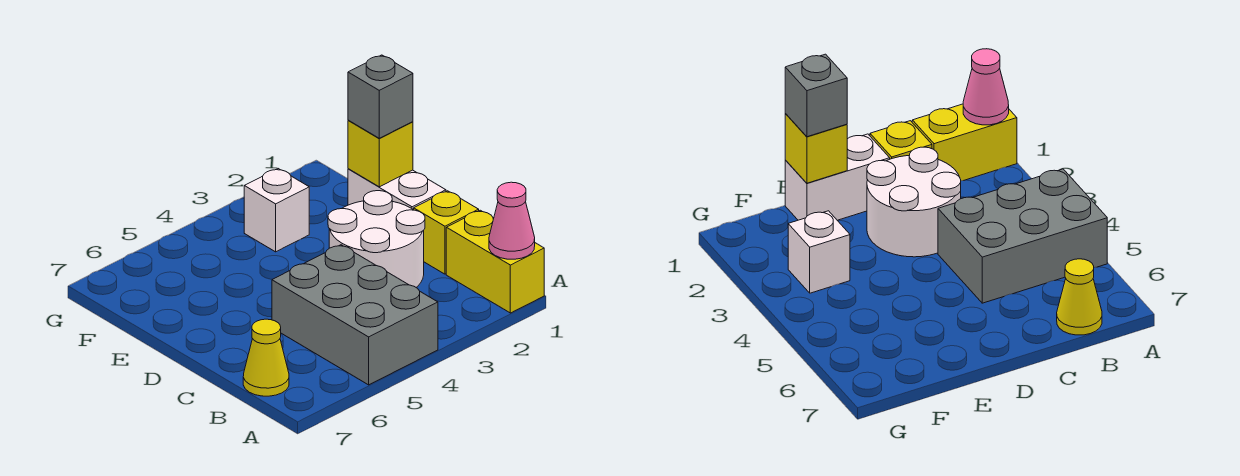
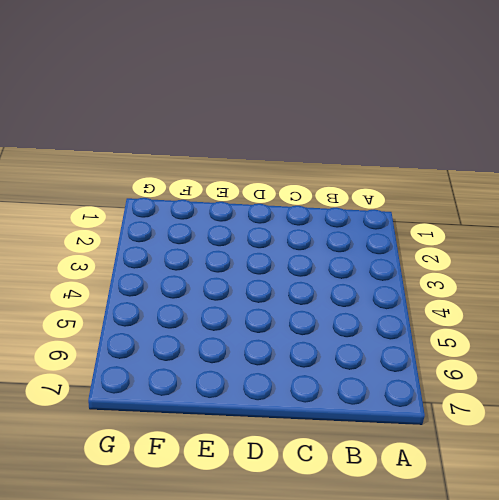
none -> yellow brick A1:B1 level 1
none -> grey brick A4:C5 level 1

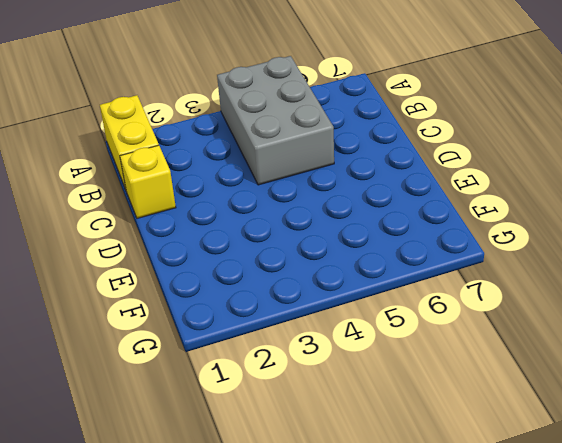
none -> yellow cone B7 level 1
none -> white round brick C2:D3 level 1

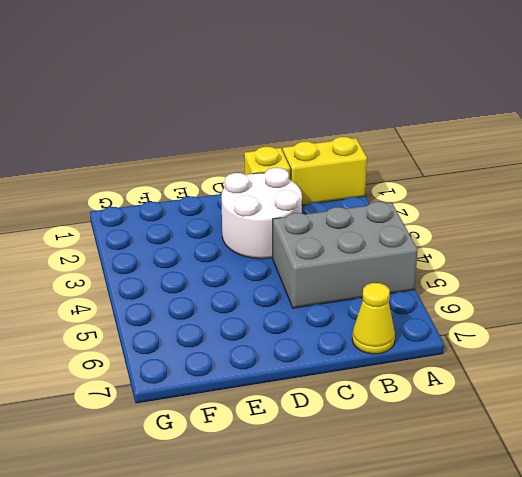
none -> white brick D1:E1 level 1
none -> white brick F3 level 1

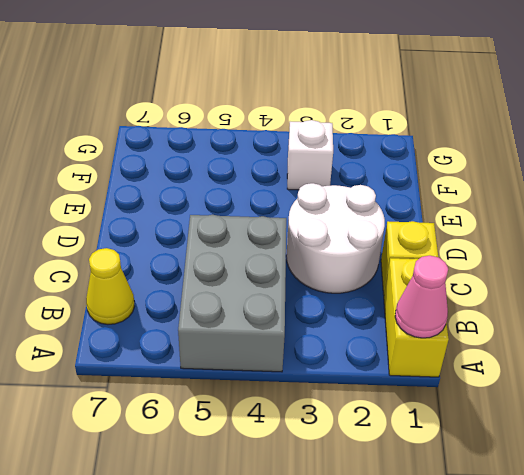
none -> white brick D1:E1 level 1
none -> yellow brick E1 level 2

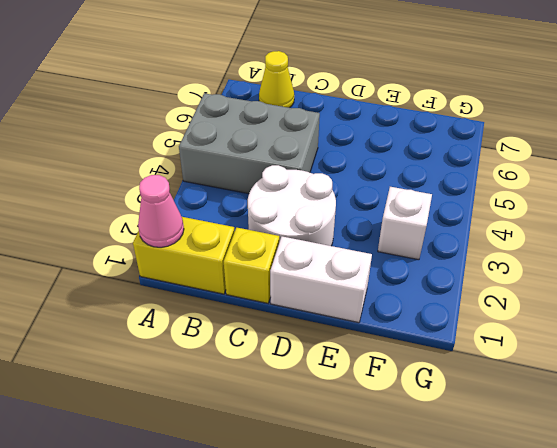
none -> yellow brick E1 level 2
none -> grey brick E1 level 3

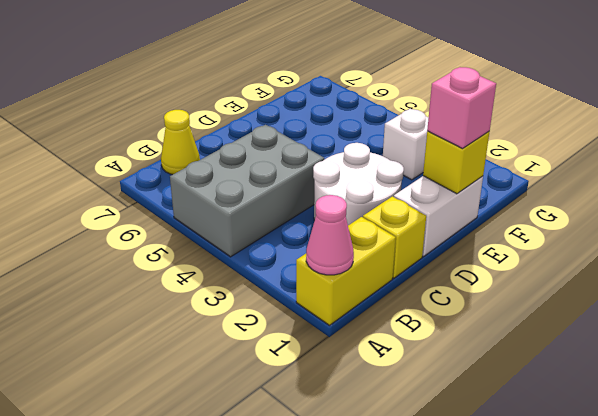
pink brick E1 level 3 -> grey brick E1 level 3

